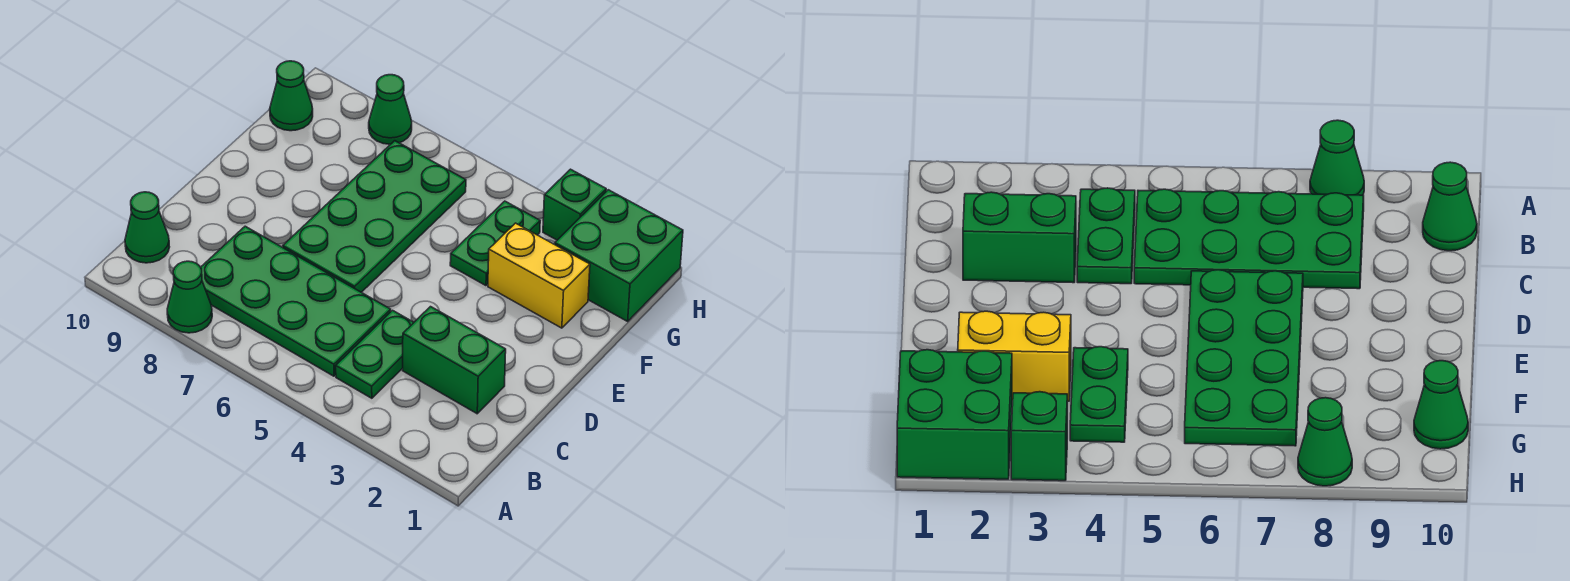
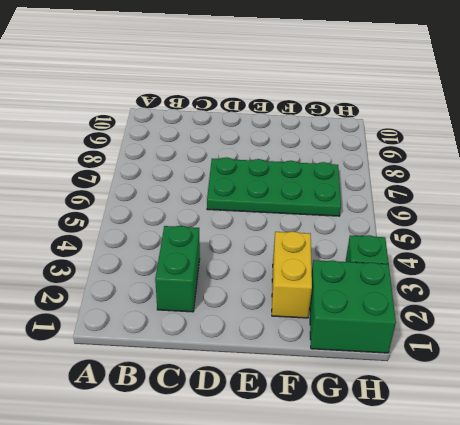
none -> green cone A8 level 1
none -> green plate B4:C4 level 1
none -> green plate B5:C8 level 1

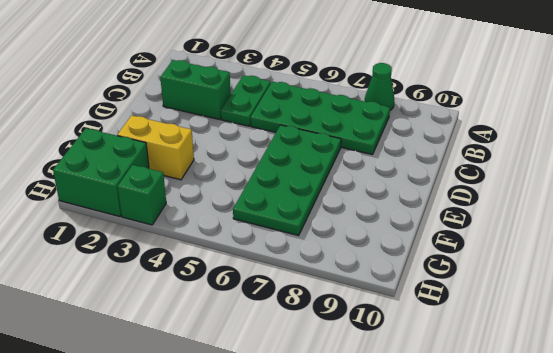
none -> green cone B10 level 1
none -> green plate F4:G4 level 1
none -> green cone G10 level 1

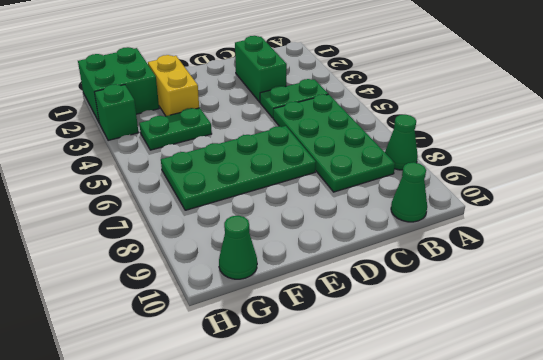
none -> green cone H8 level 1

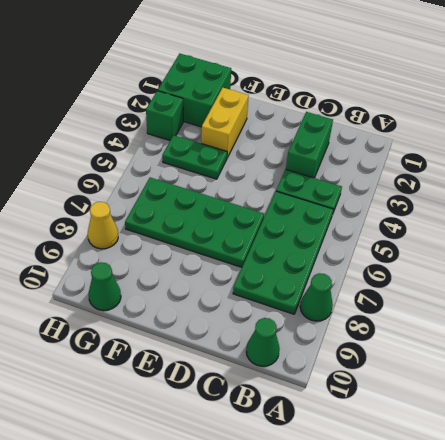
yellow cone H8 level 1 -> green cone H8 level 1

